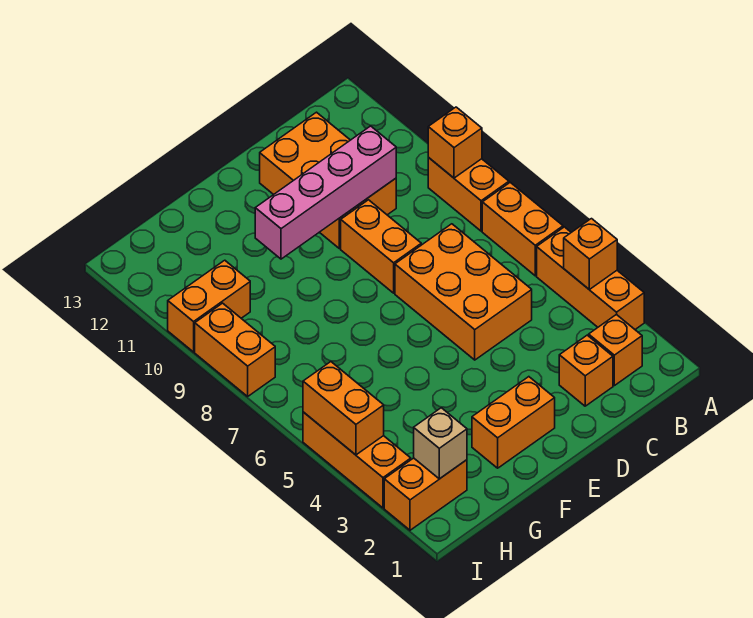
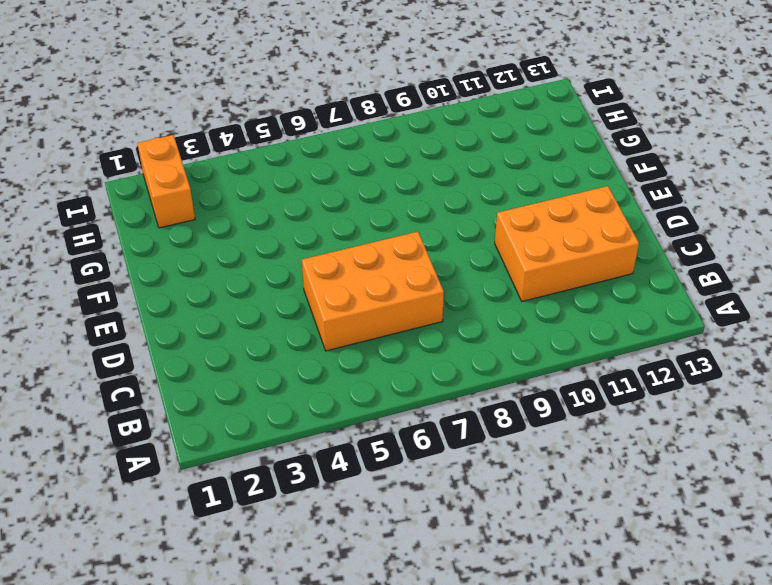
none -> orange brick A3:A5 level 1
none -> orange brick A6:A7 level 1
none -> orange brick A8:A9 level 1

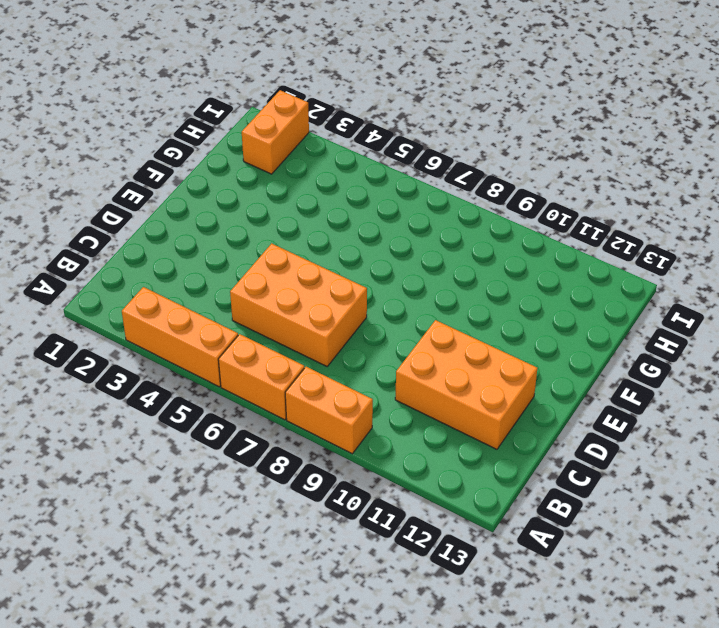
none -> orange brick B2 level 1
none -> orange brick C2 level 1
none -> orange brick D8:D9 level 1

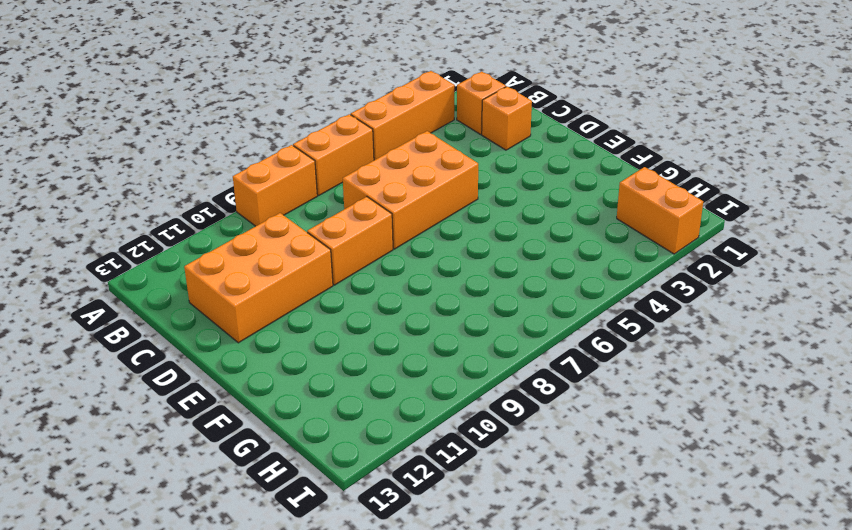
none -> orange brick E2:F2 level 1
none -> orange brick H10:I10 level 1
none -> orange brick I3:I5 level 1

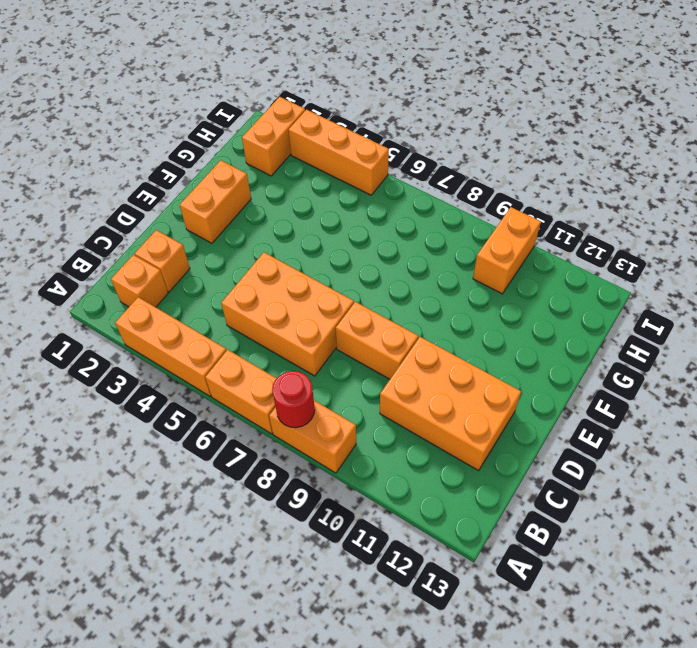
red round brick A8 level 2 -> none
none -> orange brick I8:I9 level 1
none -> orange brick A4 level 2
none -> orange brick A9 level 2

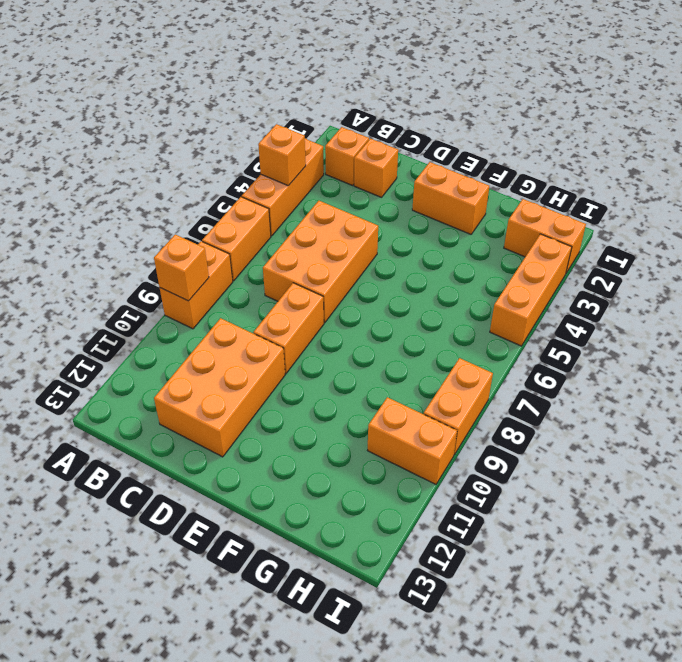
none -> pink brick C10:F10 level 2
none -> tan brick H2 level 2
none -> orange brick I4:I5 level 2

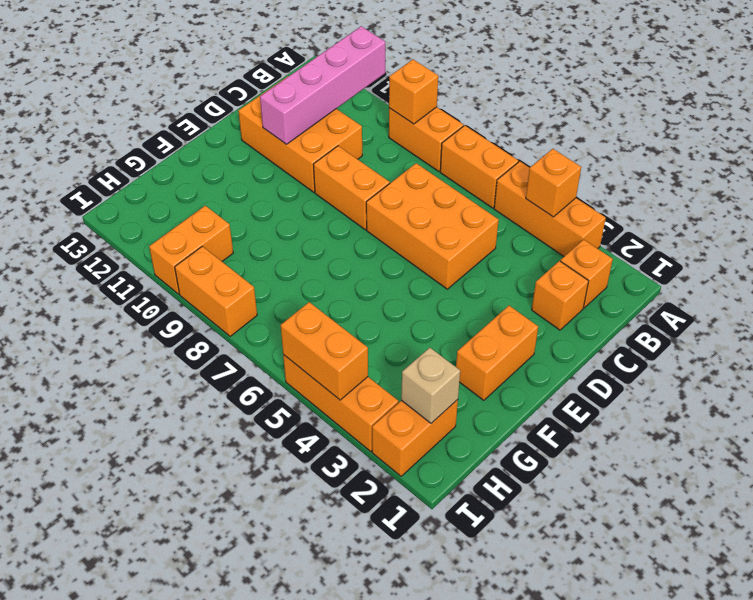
pink brick A11:D11 level 2 -> pink brick C10:F10 level 2

